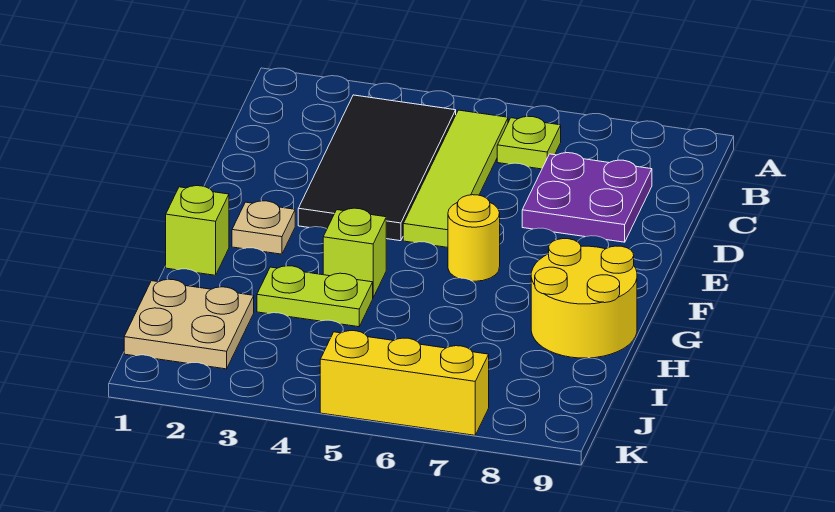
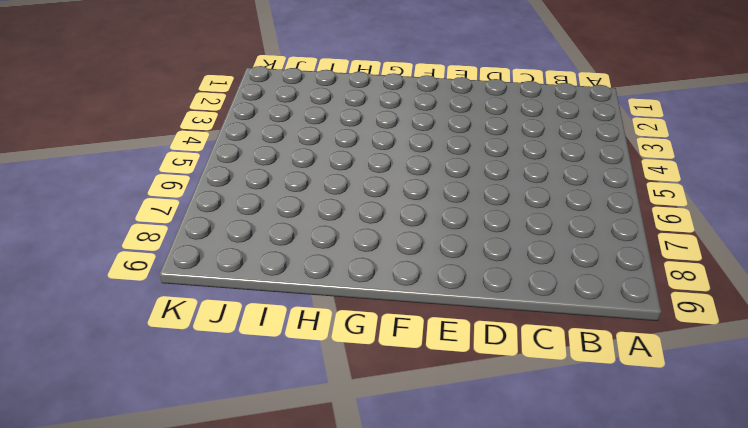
none -> black tile B3:E4 level 1
none -> lime tile B5:E5 level 1
none -> lime plate B6 level 1

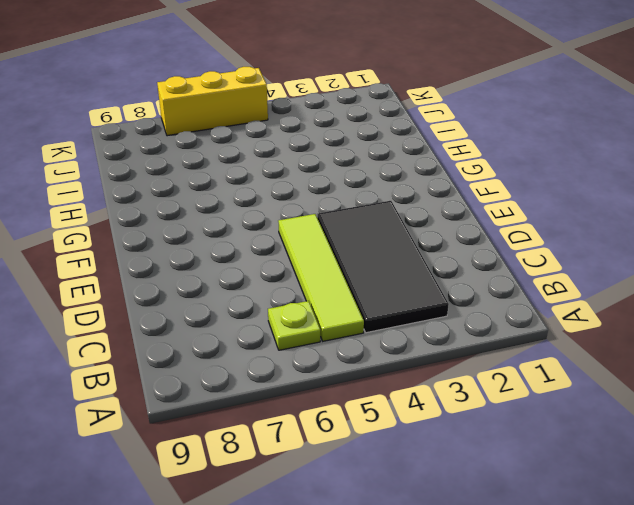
none -> purple plate C7:D8 level 1
none -> tan plate F2 level 1
none -> yellow round brick F6 level 1

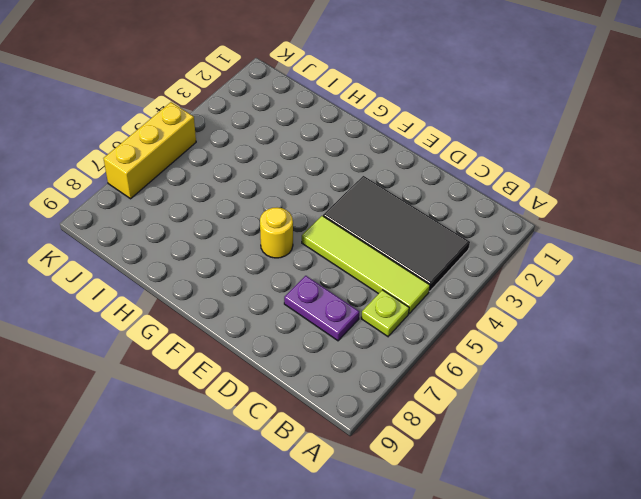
purple plate C7:D7 level 1 -> purple plate C7:D8 level 1
none -> tan plate F2 level 1
none -> lime brick G1 level 1
none -> lime brick G4 level 1

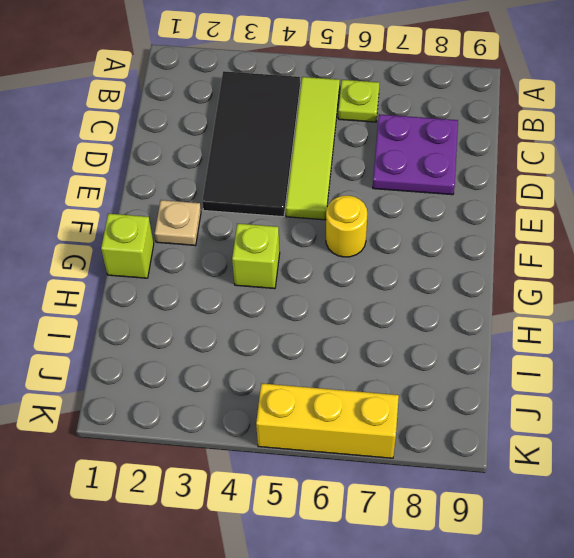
none -> yellow round brick G8:H9 level 1
none -> lime plate H3:H4 level 1
none -> tan plate I1:J2 level 1

